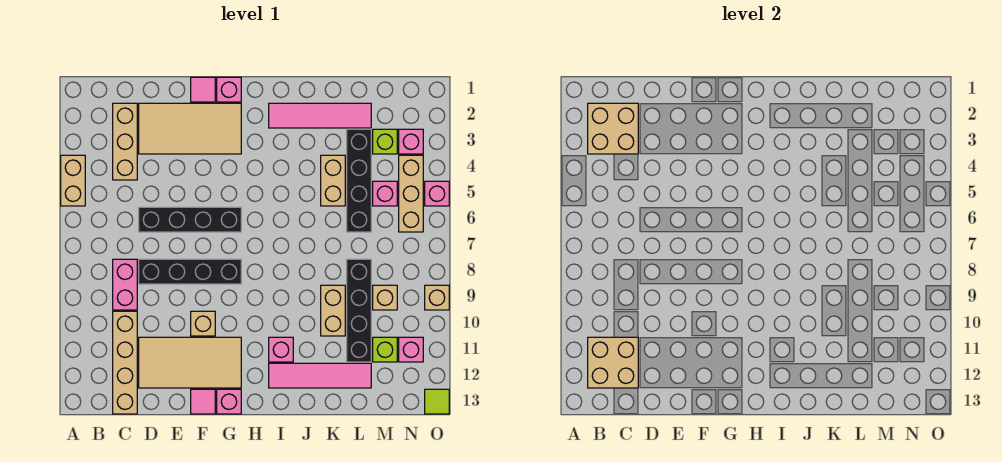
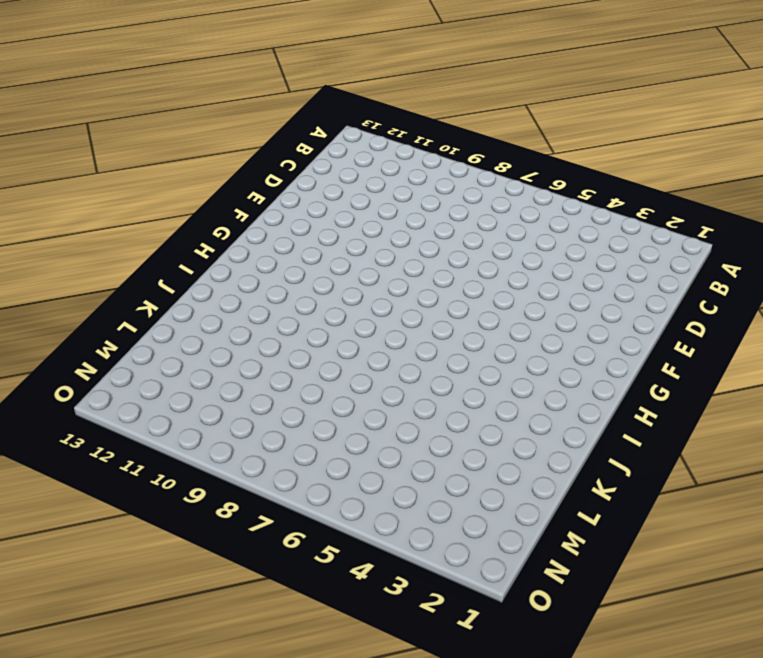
none -> tan brick A4:A5 level 1
none -> tan brick C2:C4 level 1
none -> pink brick C8:C9 level 1
none -> tan brick C10:C13 level 1

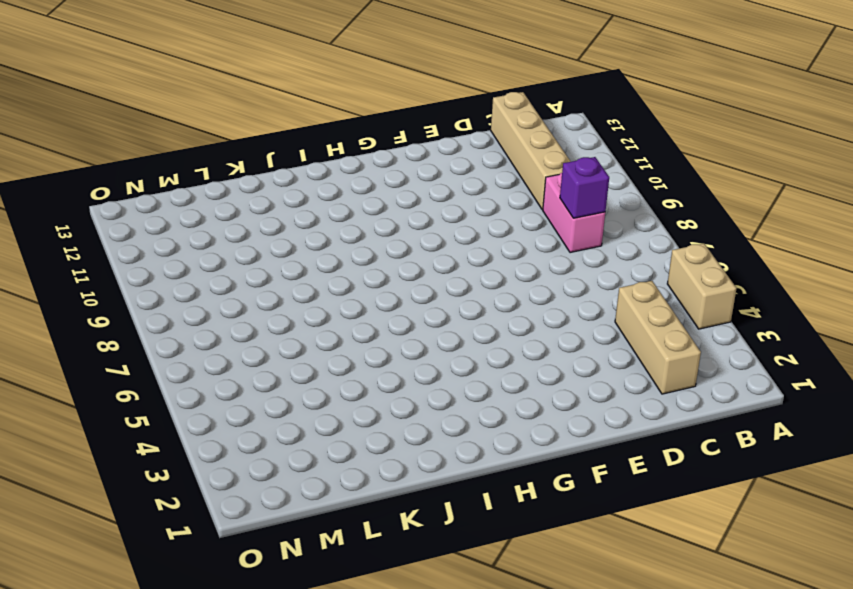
purple brick C8 level 2 -> none
none -> tan tile D2:G3 level 1
none -> black brick D6:G6 level 1
none -> black brick D8:G8 level 1
none -> tan tile D11:G12 level 1

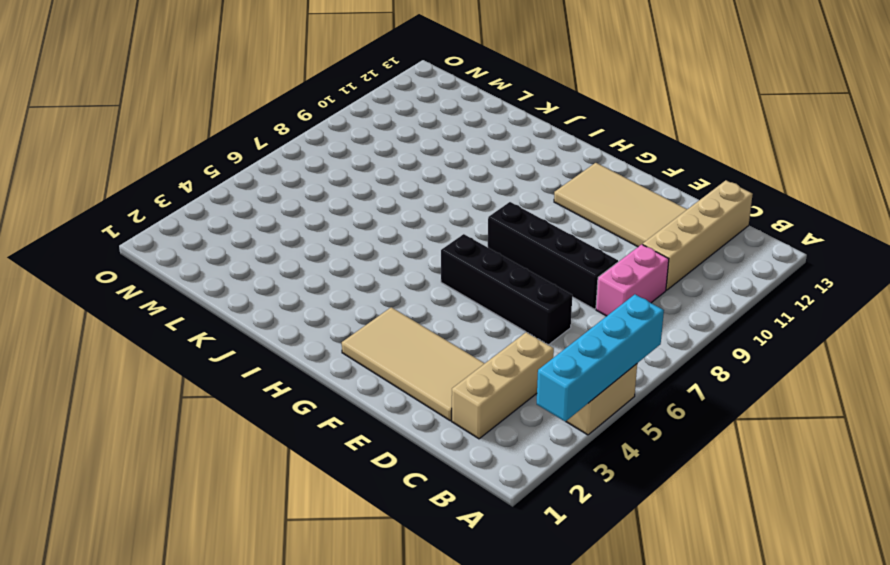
cyan brick A3:A6 level 2 -> none
none -> pink tile F1 level 1
none -> tan brick F10 level 1
none -> pink tile F13 level 1
none -> pink brick G1 level 1

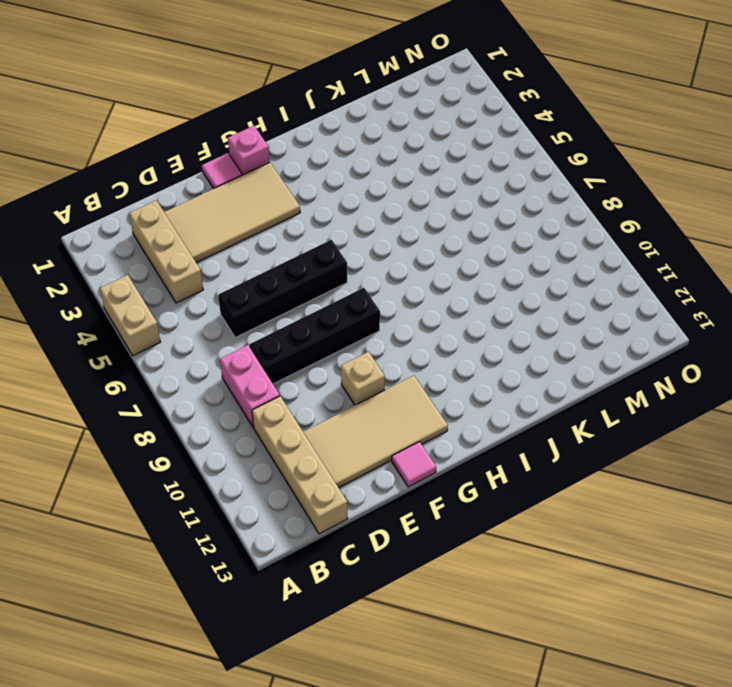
none -> pink brick G13 level 1
none -> pink tile I2:L2 level 1
none -> pink brick I11 level 1
none -> pink tile I12:L12 level 1

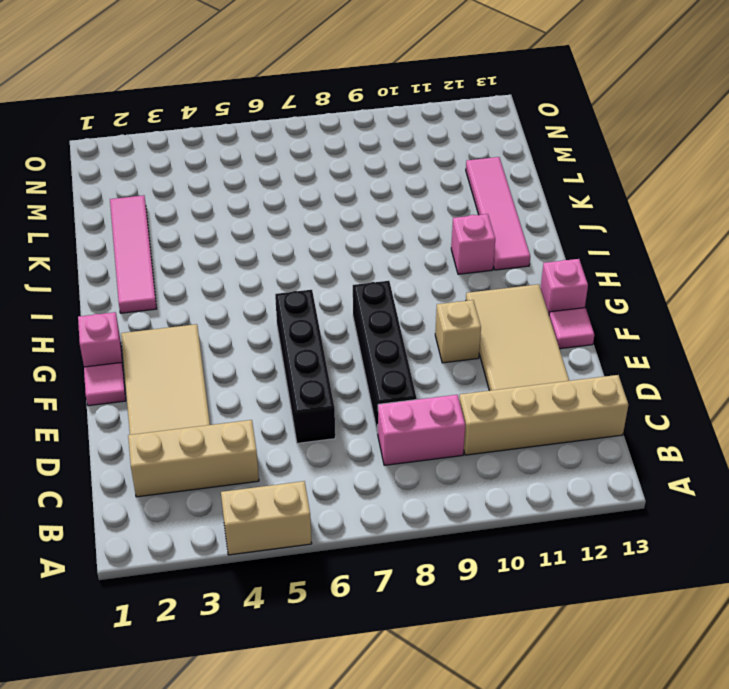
none -> tan brick K4:K5 level 1
none -> tan brick K9:K10 level 1
none -> black brick L3:L6 level 1
none -> black brick L8:L11 level 1

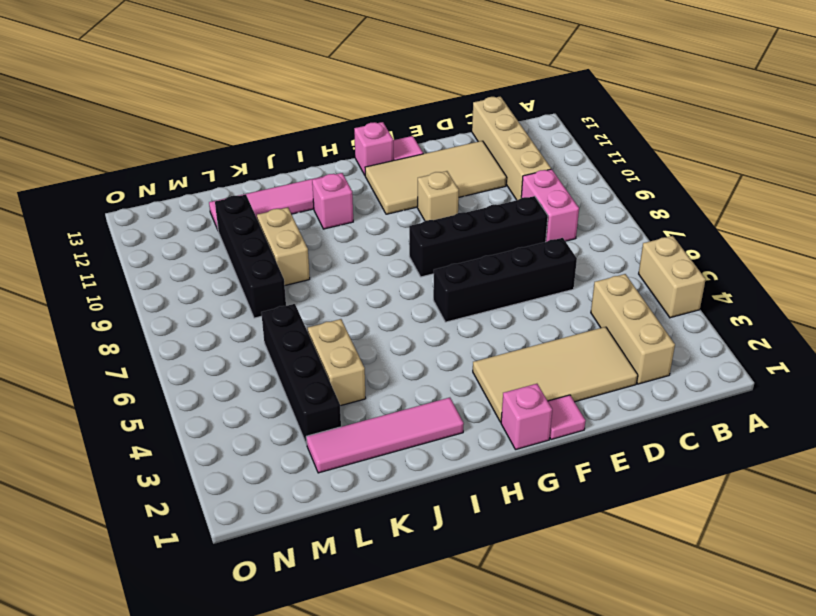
none -> lime brick M3 level 1
none -> pink brick M5 level 1
none -> tan brick M9 level 1
none -> lime brick M11 level 1

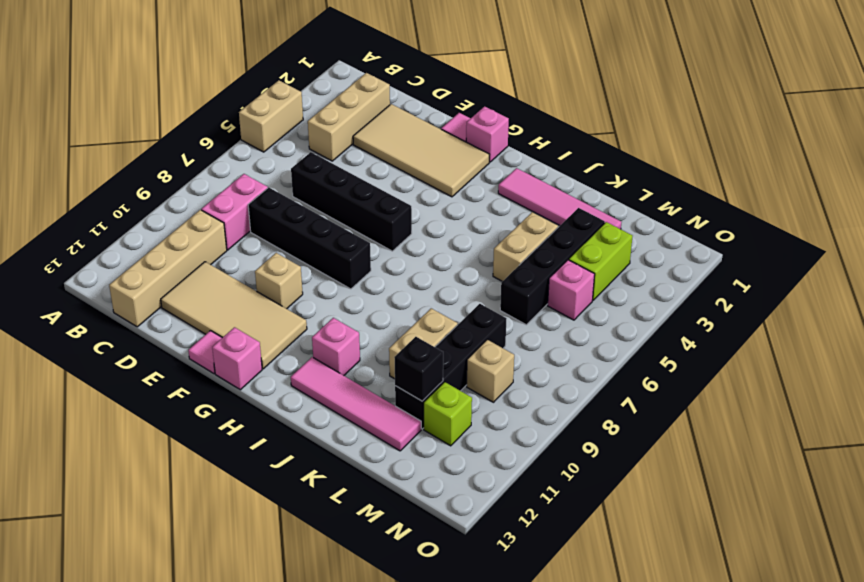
black brick L11 level 2 -> none
lime brick M3:M4 level 1 -> lime brick M3 level 1
none -> pink brick N3 level 1
none -> tan brick N4:N6 level 1
none -> pink brick N11 level 1
none -> pink brick O5 level 1

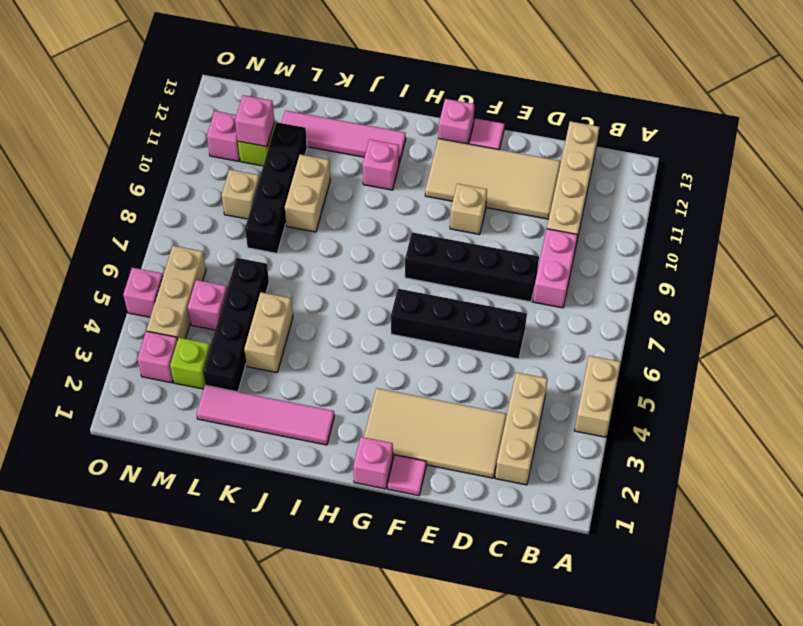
pink brick M11 level 2 -> none
none -> tan brick O9 level 1
none -> lime tile O13 level 1
none -> tan brick B2:C3 level 2
none -> tan brick B11:C12 level 2

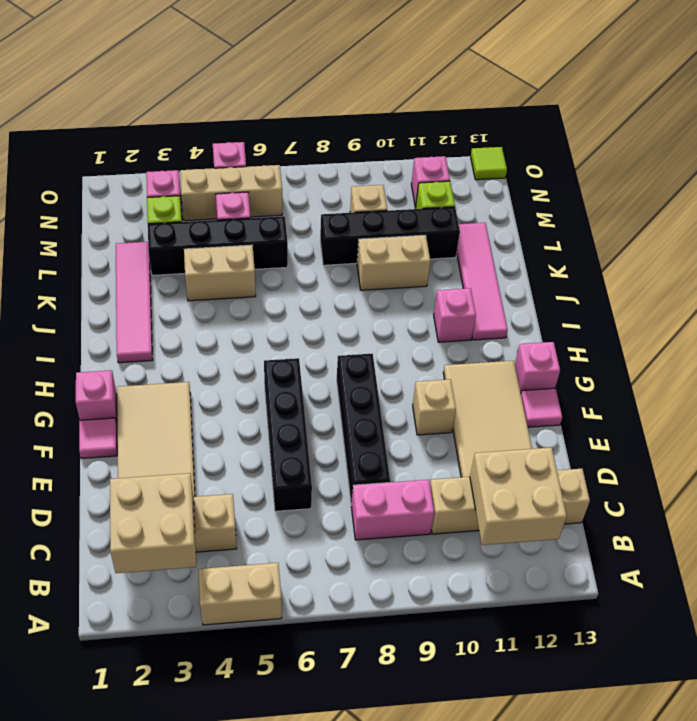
none -> tan brick O9 level 1

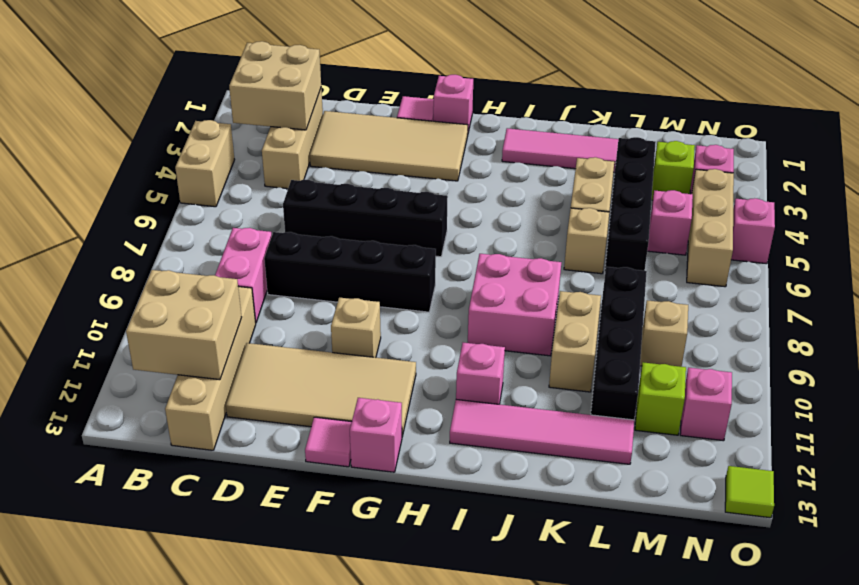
pink brick I8:J9 level 1 -> none
tan brick K6 level 1 -> tan brick O9 level 1

